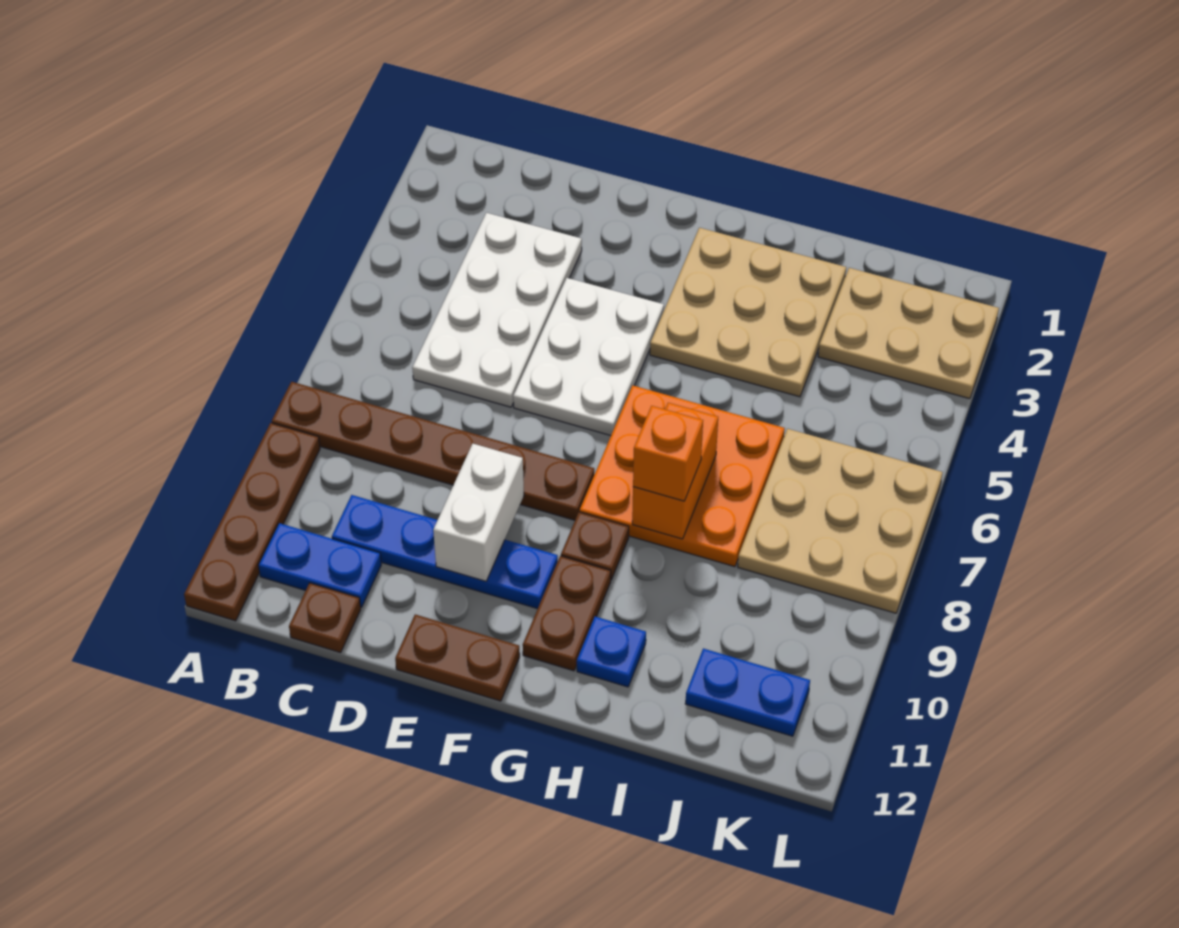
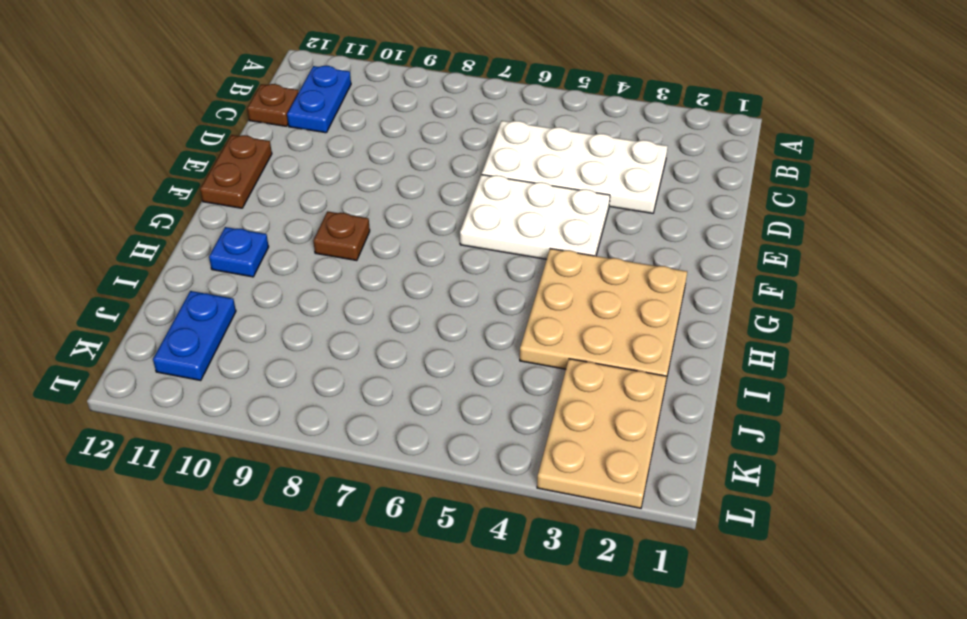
none -> brown plate A8:F8 level 1
none -> brown plate A9:A12 level 1
none -> blue plate C10:F10 level 1

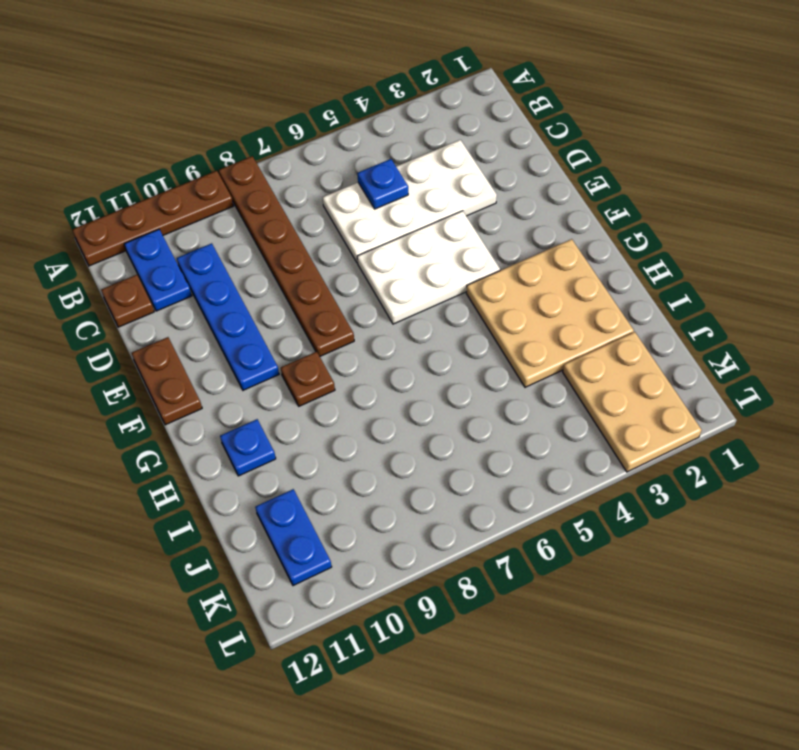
blue plate C5 level 2 -> none
none -> orange plate G6:I8 level 1
none -> brown plate G10:G11 level 1
none -> tan plate J6:L8 level 1

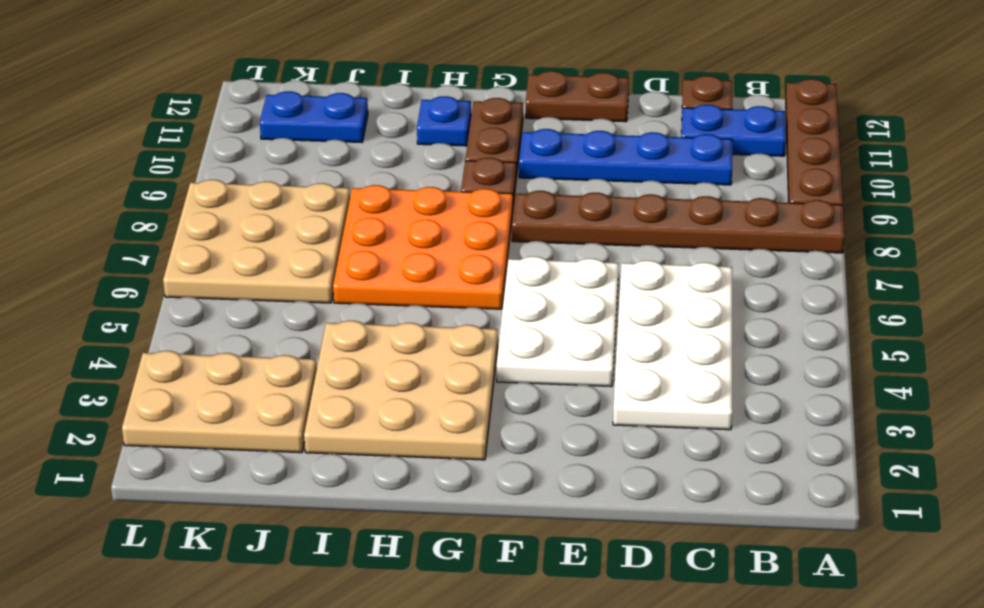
none -> white brick E9:E10 level 2
none -> orange brick H7:H8 level 2
none -> orange brick H8 level 3

